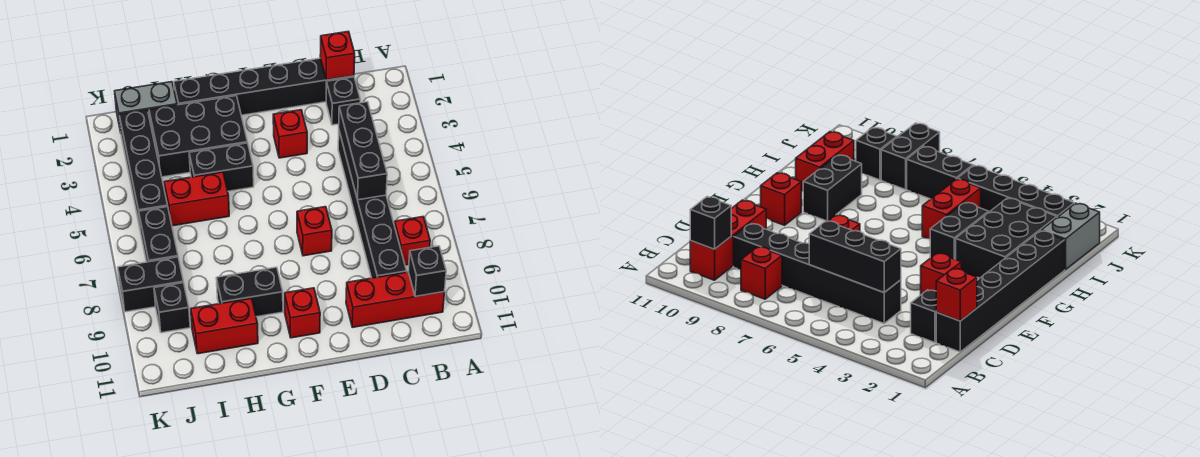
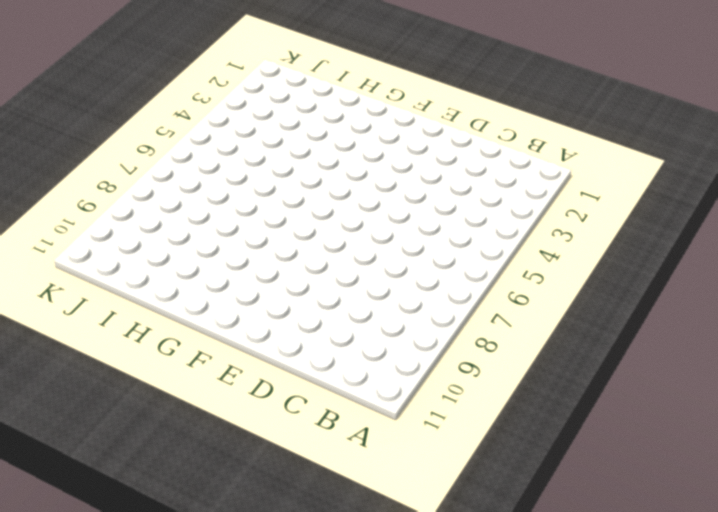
none -> red brick B8 level 1
none -> red brick B10:D10 level 1
none -> black brick C1:H1 level 1

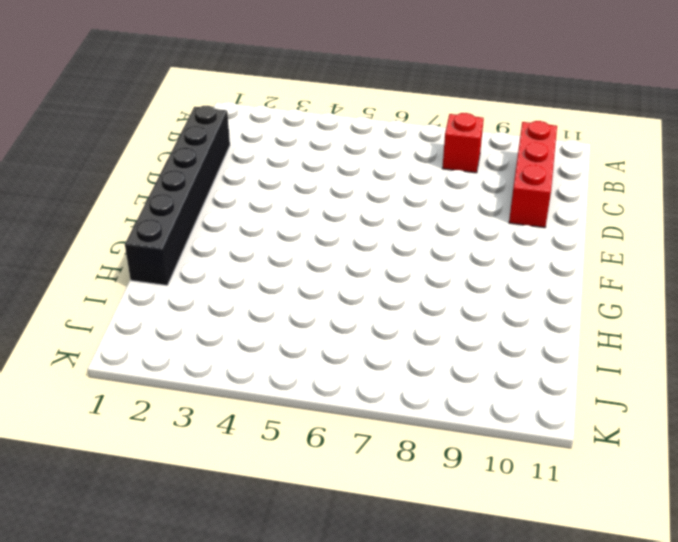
none -> black brick C2 level 1
none -> black brick C4:C9 level 1
none -> red brick E3 level 1

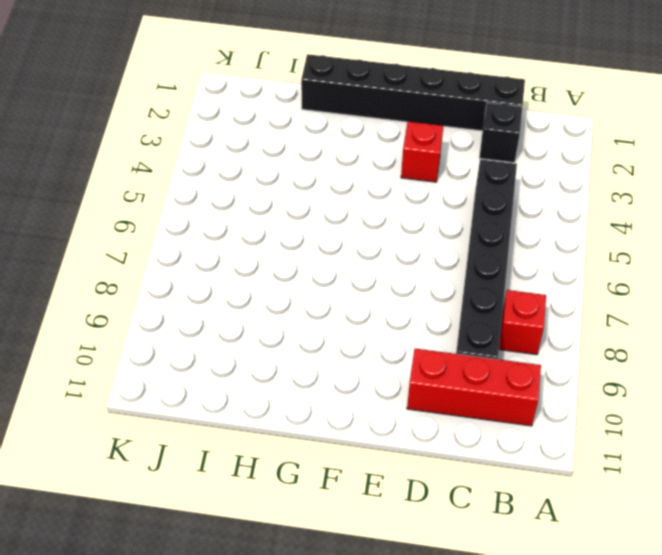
none -> red brick E7 level 1
none -> red brick F10 level 1
none -> black brick G2:I3 level 1

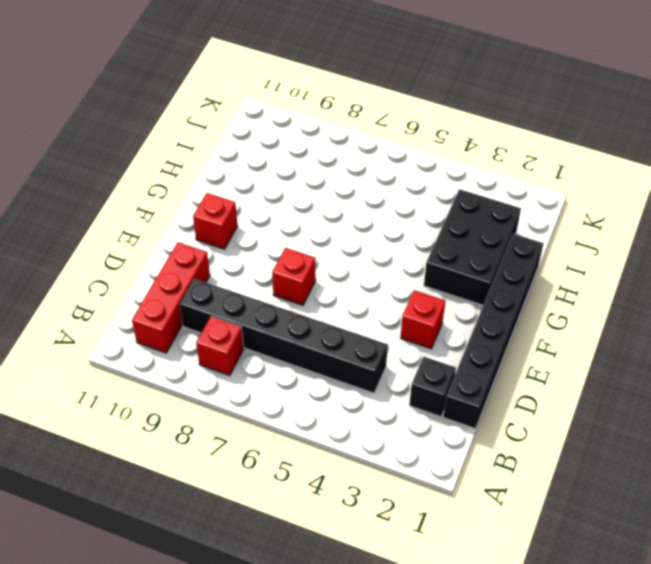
none -> black brick G4:H4 level 1
none -> black brick G9:H9 level 1
none -> red brick H5:I5 level 1

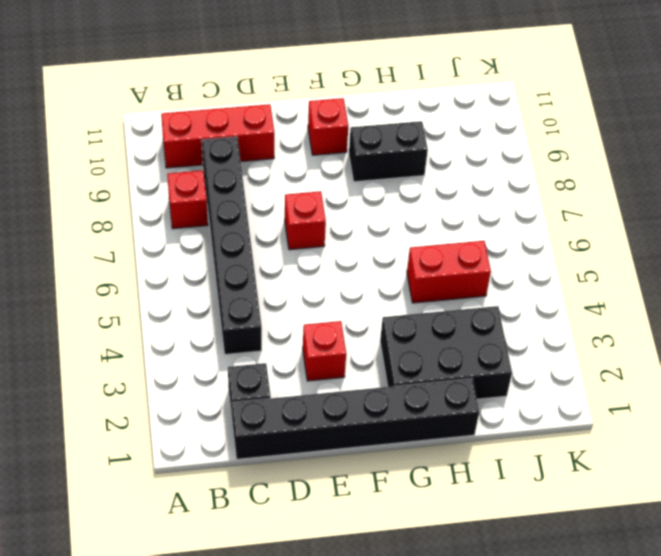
none -> black brick G4:H4 level 1
none -> red brick H10:I10 level 1
none -> grey brick I1:J1 level 1

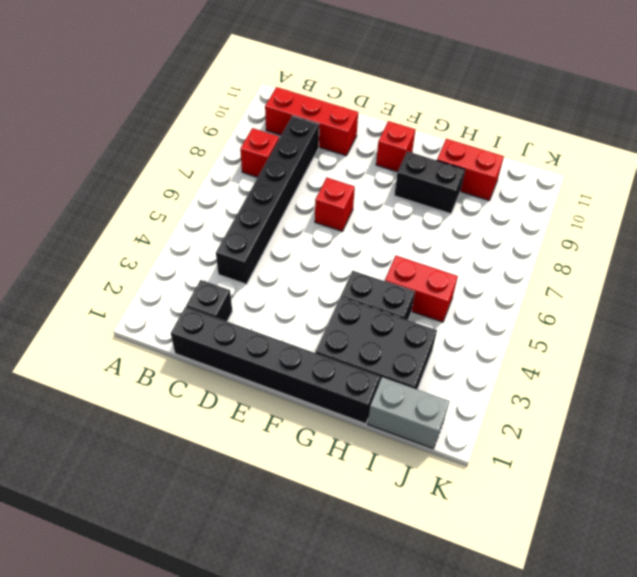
none -> red brick E3 level 1
none -> black brick J2:J5 level 1
none -> black brick J6:J7 level 1

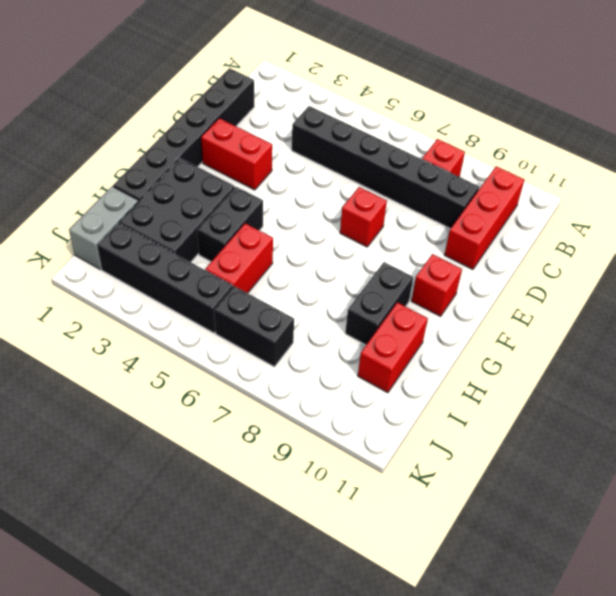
red brick E2:E3 level 1 -> red brick E3 level 1
none -> black brick C2 level 1
none -> black brick J8:K8 level 1
none -> black brick J9 level 1

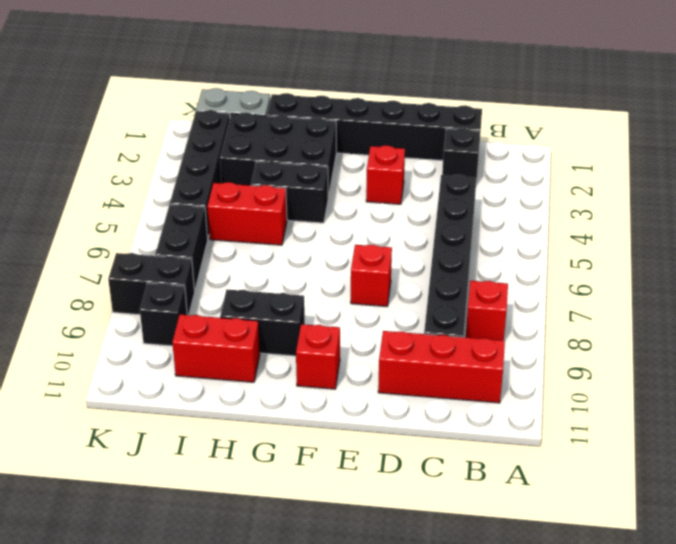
none -> black brick B10 level 2
none -> red brick C1 level 2
none -> black brick C4:C6 level 2

